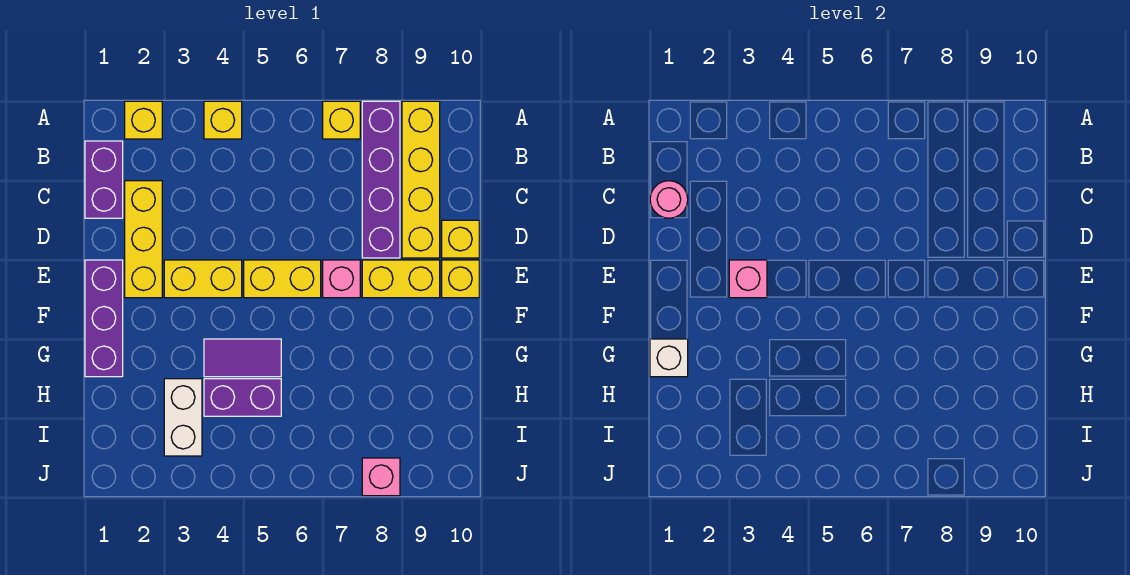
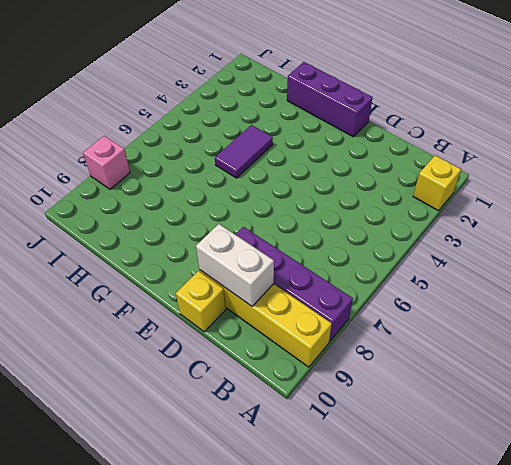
white brick C9:D9 level 2 -> white brick H3:I3 level 1
none -> yellow brick A4 level 1
none -> yellow brick A7 level 1
none -> purple brick B1:C1 level 1

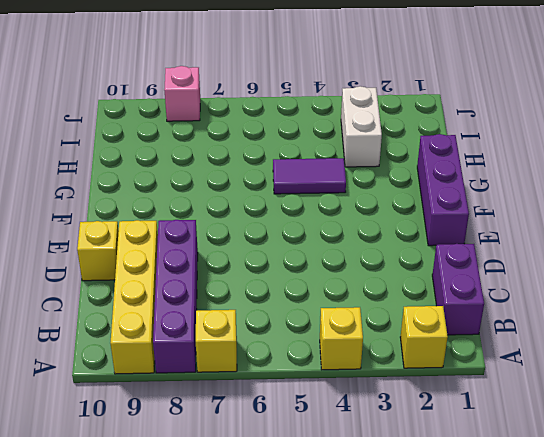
none -> yellow brick C2:E2 level 1
none -> yellow brick E3:E4 level 1
none -> yellow brick E5:E6 level 1

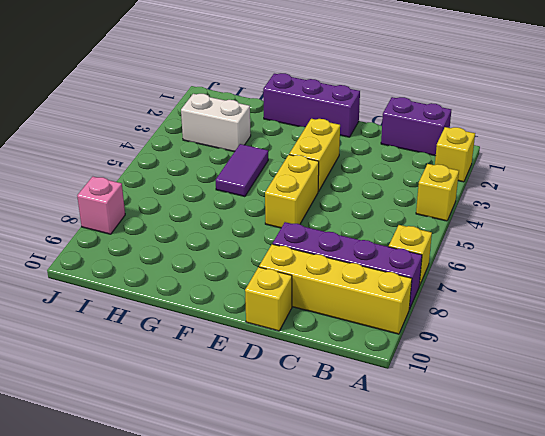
none -> yellow brick C2:E2 level 1
none -> pink brick E7 level 1
none -> yellow brick E8:E9 level 1

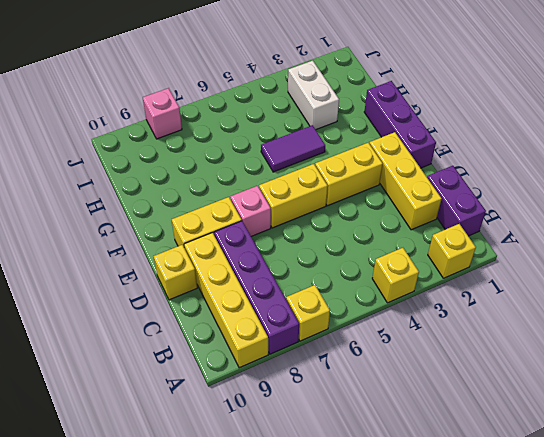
none -> yellow brick E10 level 1
none -> purple brick H4:H5 level 1
none -> pink round brick C1 level 2

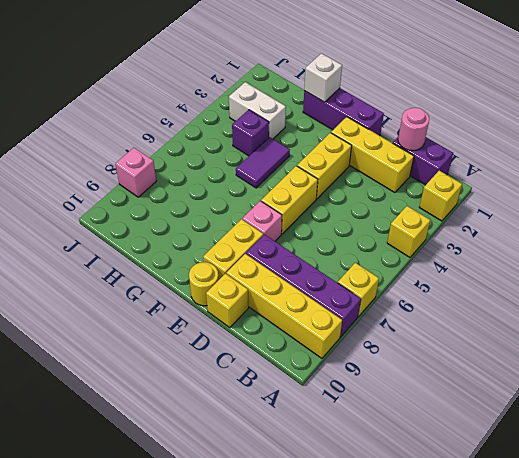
yellow round brick E10 level 1 -> yellow brick E10 level 1
purple brick H4 level 1 -> purple brick H4:H5 level 1
none -> pink brick E3 level 2

